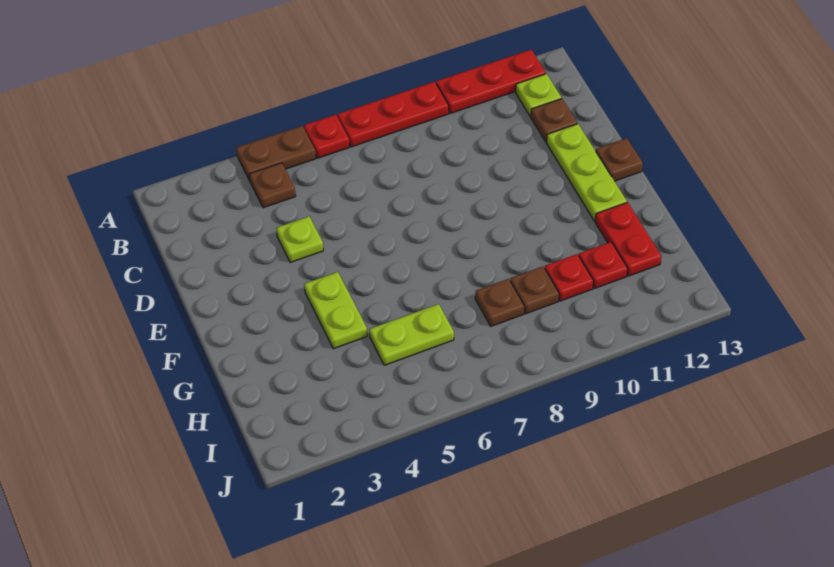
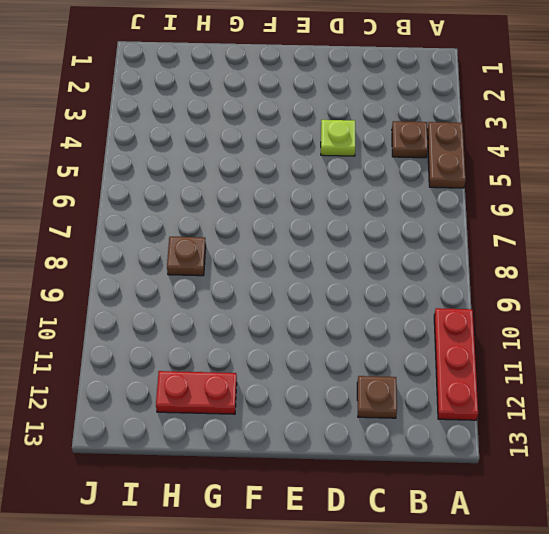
none -> red plate A6 level 1
none -> red plate A7:A9 level 1
none -> lime plate B12 level 1

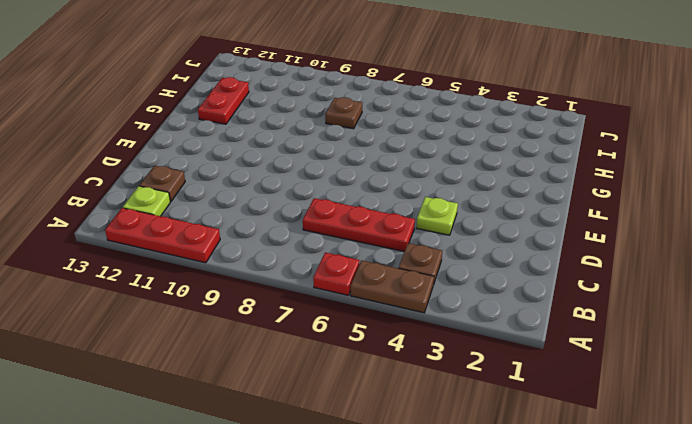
red plate C5:C7 level 1 -> red plate A7:A9 level 1
none -> lime plate D12:F12 level 1
none -> brown plate E13 level 1
none -> lime plate F4:G4 level 1

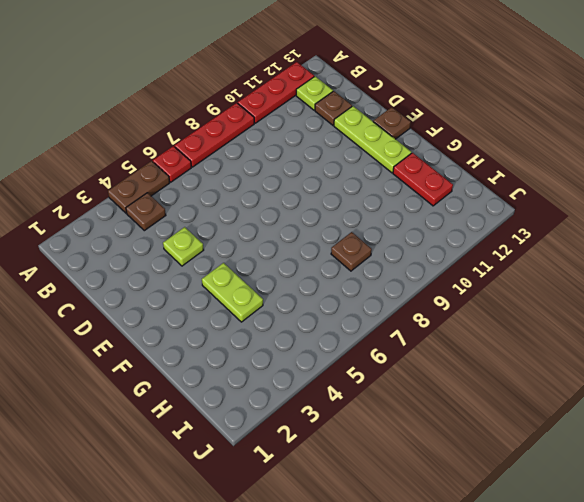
none -> lime plate H5:H6 level 1
none -> brown plate H9 level 1
none -> red plate H10 level 1

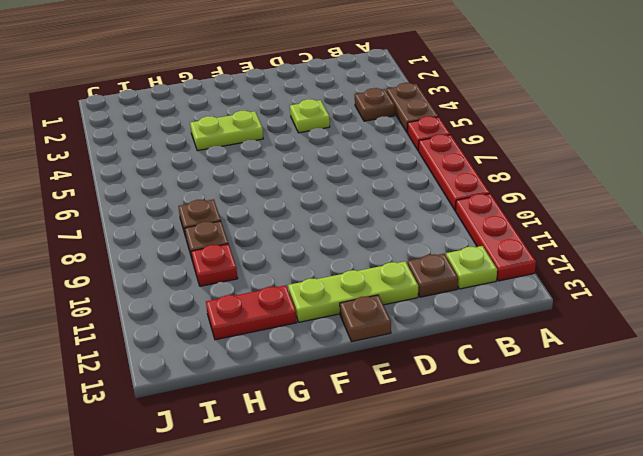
none -> lime plate H5:H6 level 1
none -> red plate H11 level 1

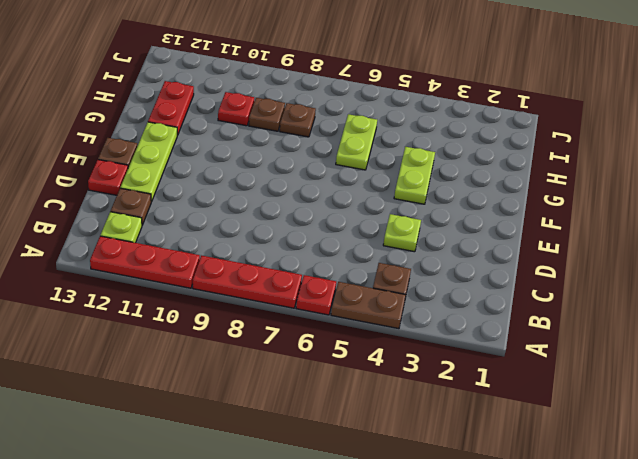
red plate D13 level 1 -> red plate H11 level 1
lime plate G6:H6 level 1 -> lime plate H5:H6 level 1

